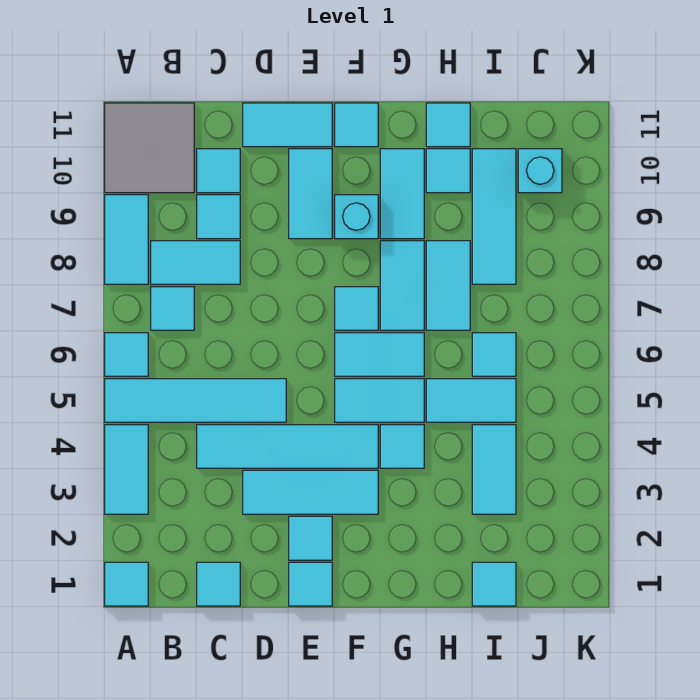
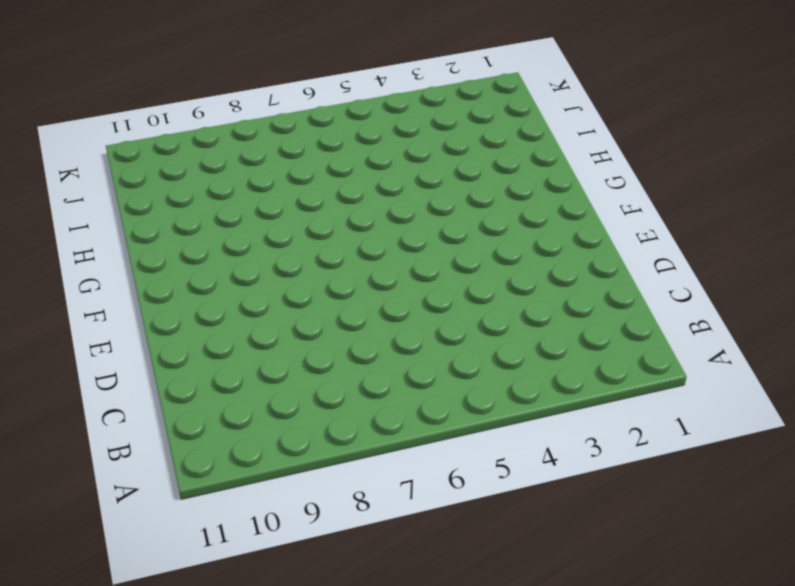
none -> cyan tile A1 level 1
none -> cyan tile A3:A4 level 1
none -> cyan tile A5:D5 level 1
none -> cyan tile A6 level 1

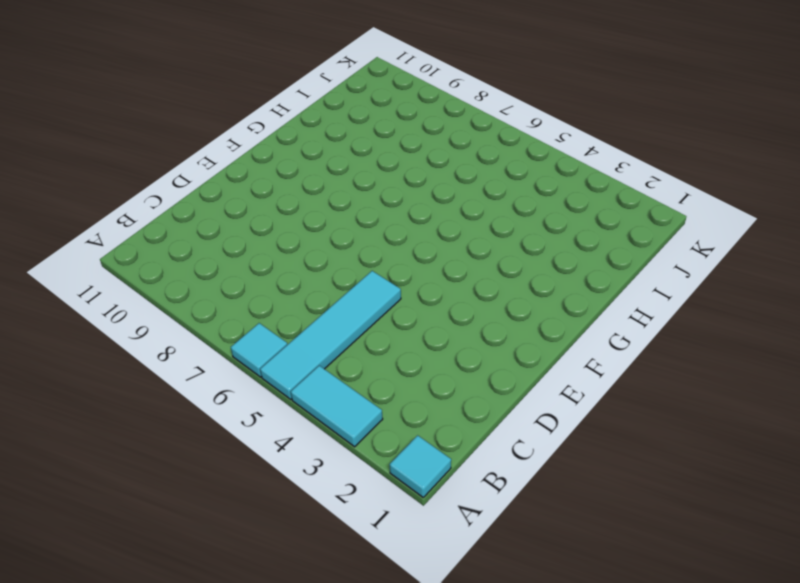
none -> cyan tile A8:A9 level 1
none -> grey tile A10:B11 level 1
none -> cyan tile B7 level 1
none -> cyan tile B8:C8 level 1

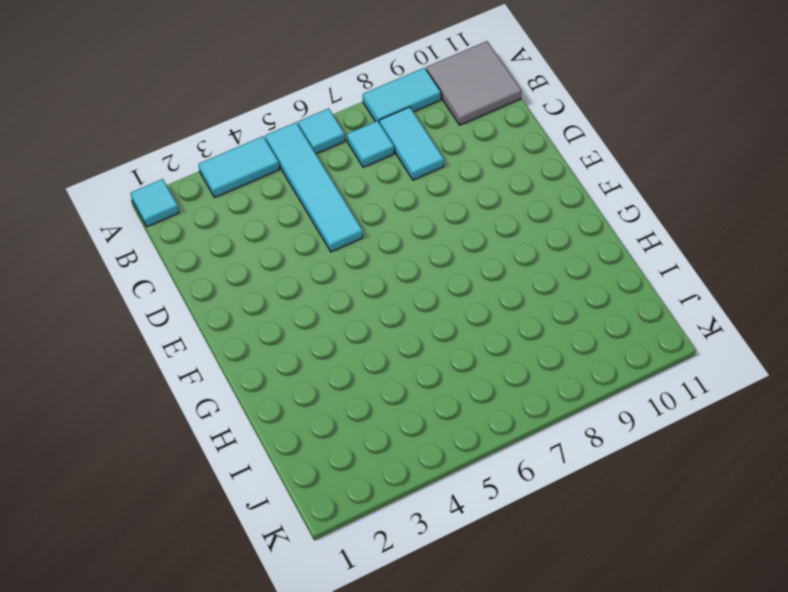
none -> cyan tile C1 level 1
none -> cyan tile C4:F4 level 1
none -> cyan tile C9 level 1
none -> cyan tile C10 level 1

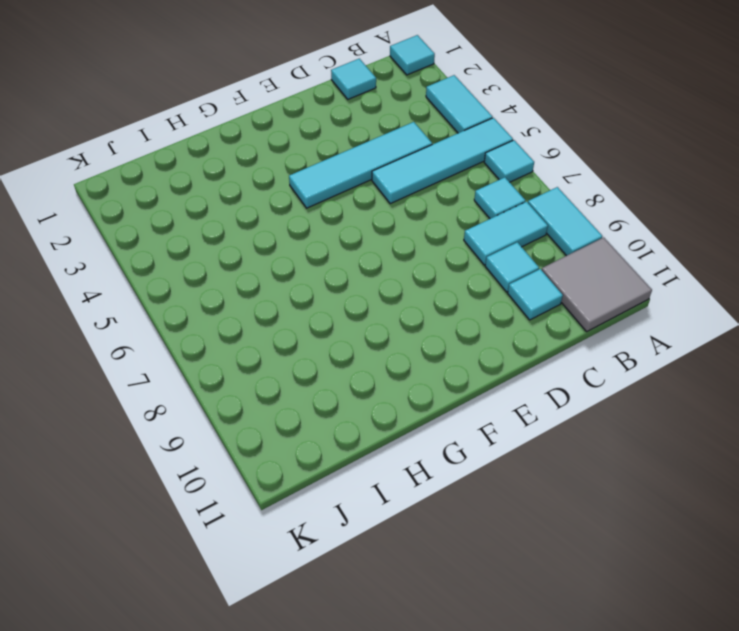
none -> cyan tile D3:F3 level 1
none -> cyan tile D11:E11 level 1
none -> cyan tile E1 level 1
none -> cyan tile E2 level 1

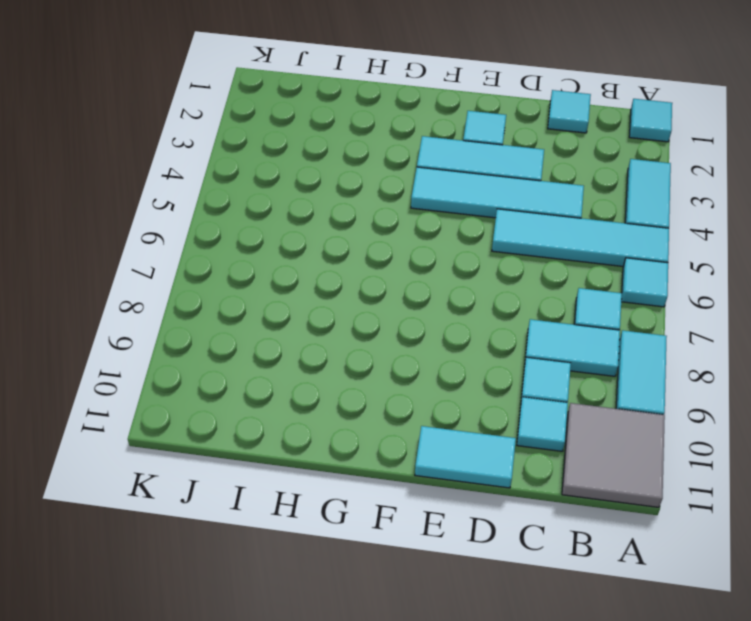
none -> cyan tile E1 level 1
none -> cyan tile E9:E10 level 1
none -> cyan tile F5:G5 level 1
none -> cyan tile F6:G6 level 1

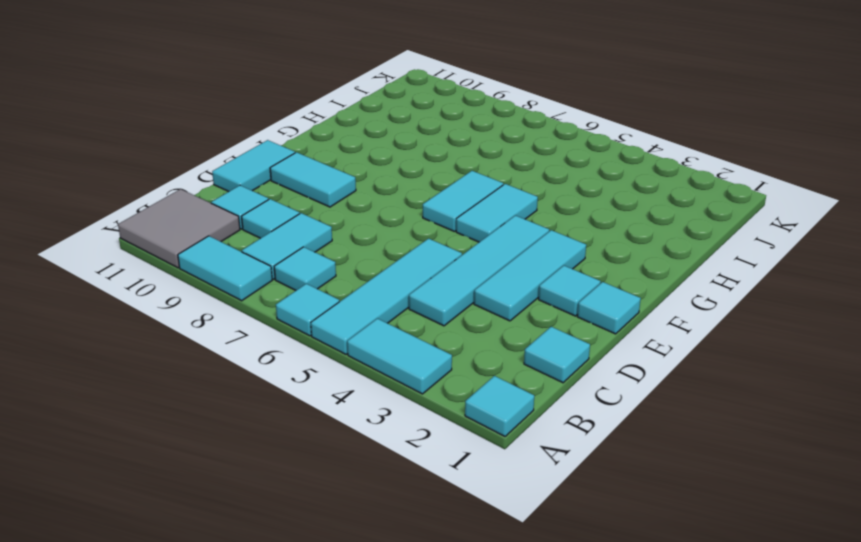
none -> cyan tile F7 level 1
none -> cyan brick F9 level 1
none -> cyan tile F11 level 1
none -> cyan tile G4 level 1

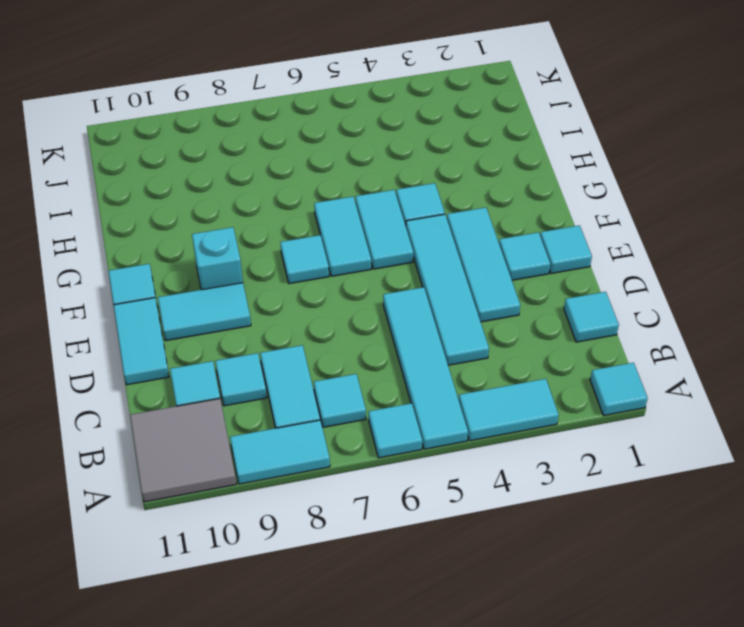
none -> cyan tile G7:G8 level 1
none -> cyan tile G9:G10 level 1
none -> cyan tile H5:I5 level 1
none -> cyan tile H7:H8 level 1

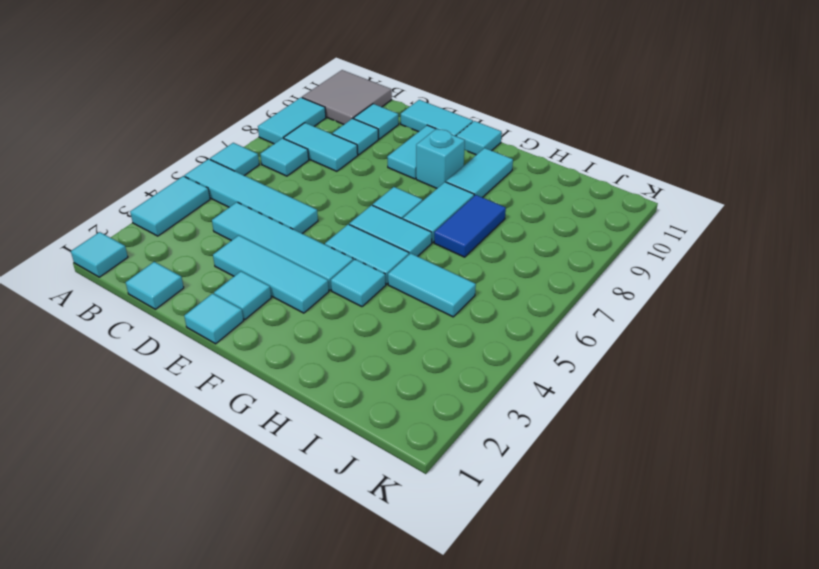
blue tile H7:H8 level 1 -> cyan tile H7:H8 level 1
none -> cyan tile H10 level 1
none -> cyan tile H11 level 1
none -> cyan tile I1 level 1
none -> cyan tile I3:I4 level 1

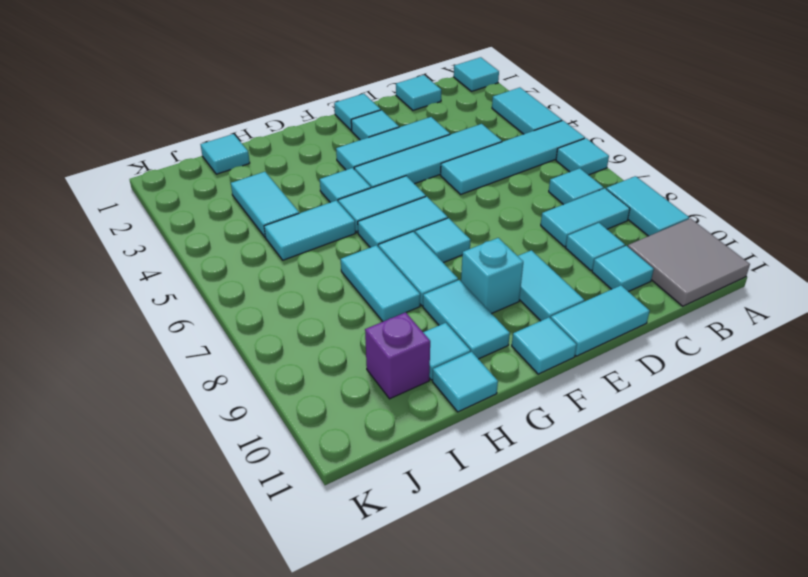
purple brick I10 level 1 -> cyan tile I8:I10 level 1
none -> cyan tile I6 level 1
none -> cyan brick J10 level 1

